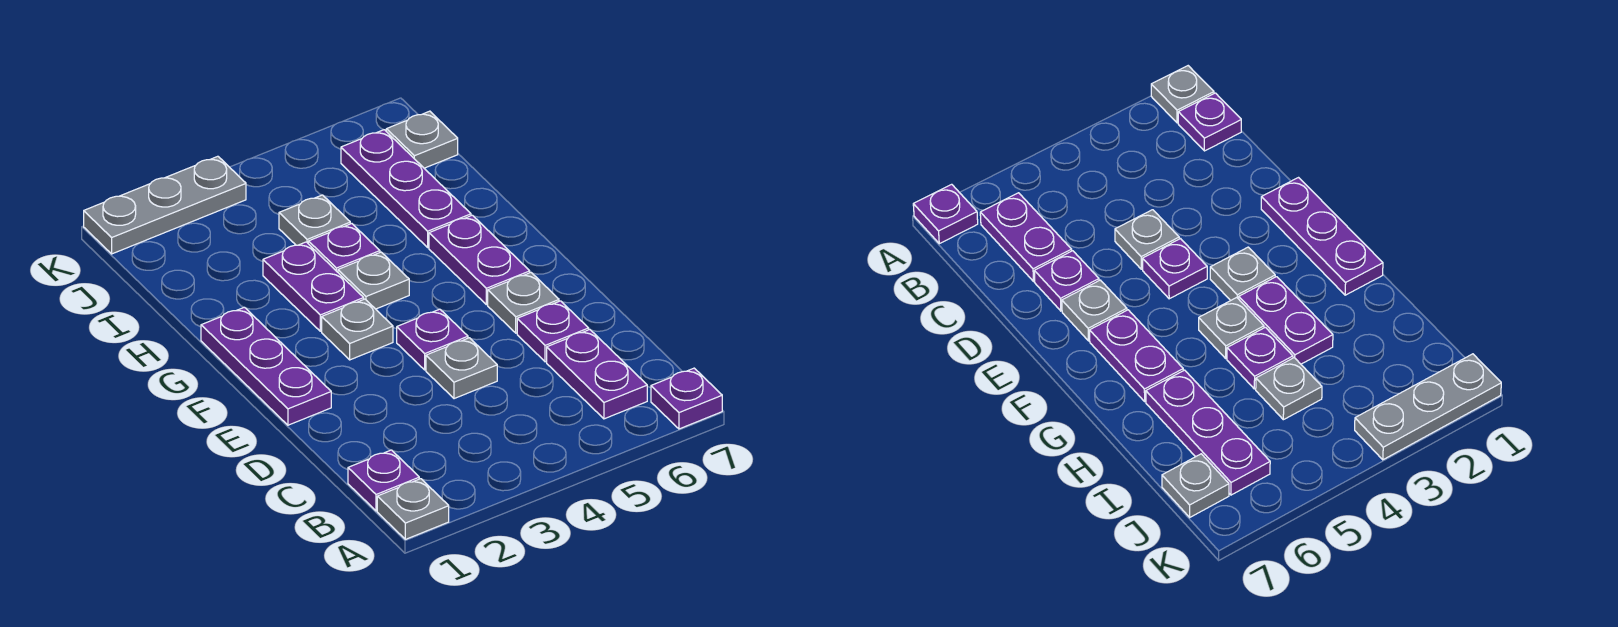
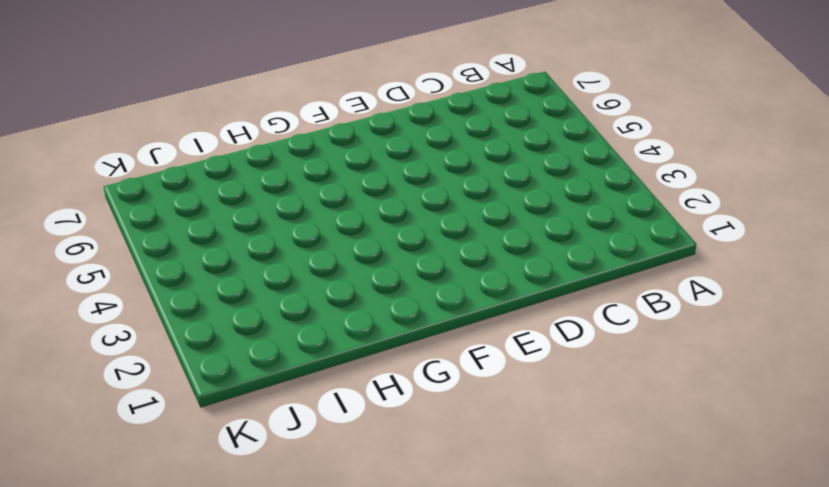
none -> grey plate A1 level 1
none -> purple plate A7 level 1
none -> purple plate B1 level 1

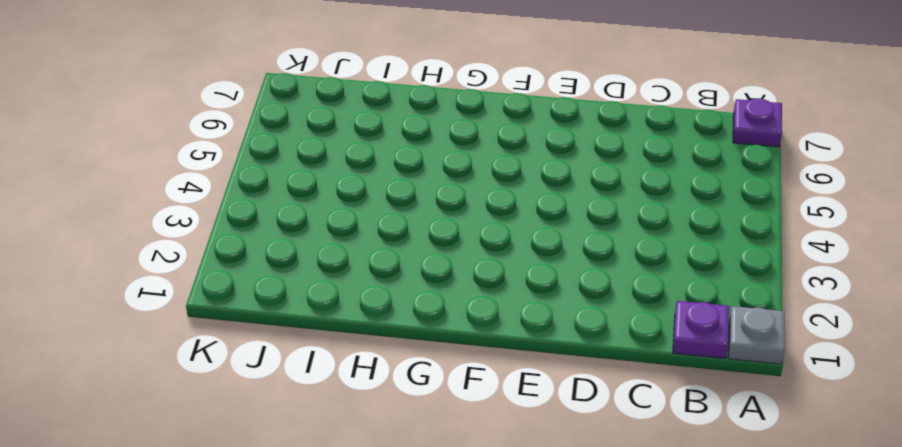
none -> purple plate B6:C6 level 1
none -> grey plate D4 level 1
none -> purple plate D6 level 1

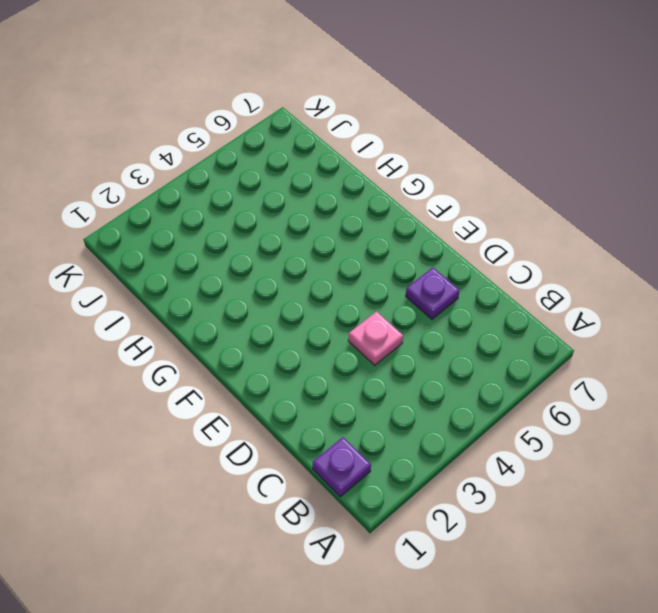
pink plate D4 level 1 -> grey plate D4 level 1
none -> grey plate A1 level 1
none -> purple plate A7 level 1
none -> purple plate B6:C6 level 1

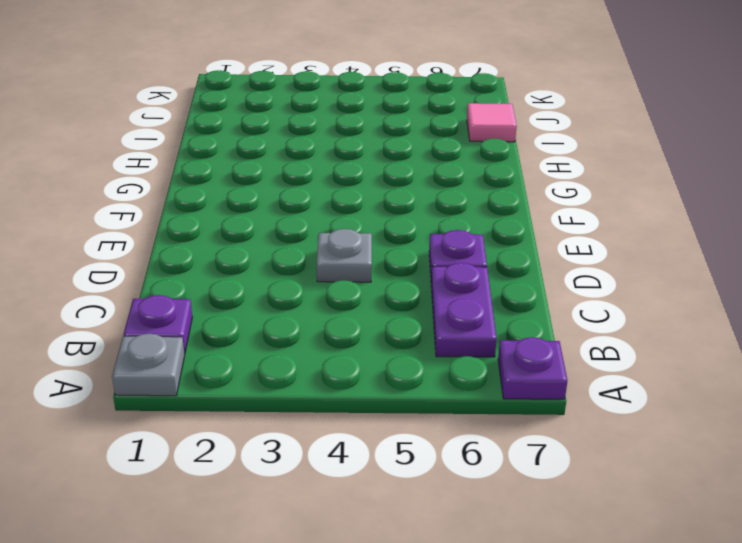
pink tile I7 level 1 -> none
none -> purple plate E1:G1 level 1
none -> purple plate E4 level 1
none -> grey plate E6 level 1

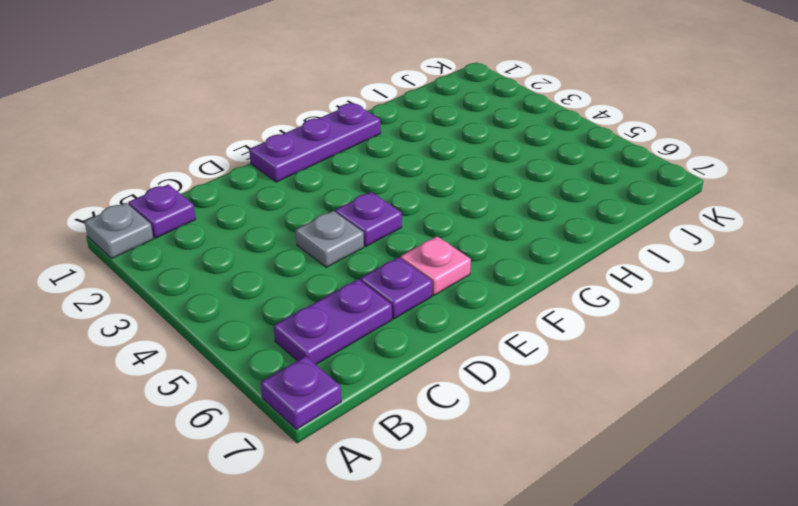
pink plate E6 level 1 -> grey plate E6 level 1
none -> grey plate F3 level 1
none -> purple plate F6:G6 level 1
none -> purple plate G3:H3 level 1

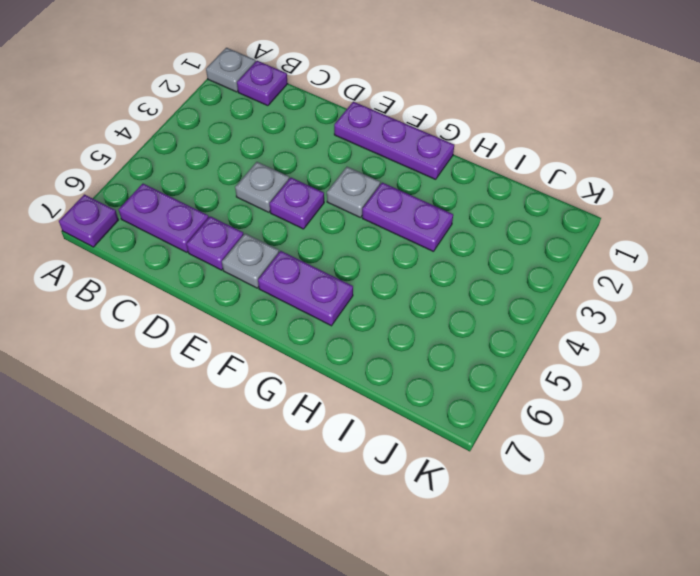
none -> grey plate G4 level 1
none -> purple plate H4 level 1
none -> purple plate H6:J6 level 1

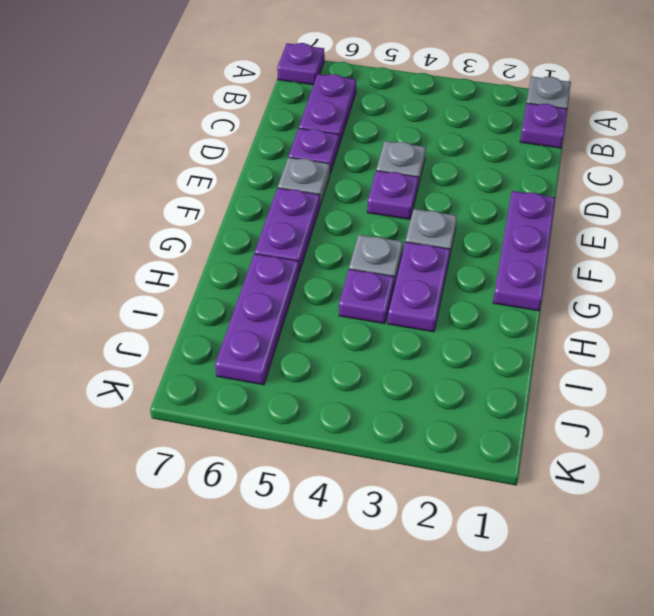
none -> grey plate I4 level 1
none -> grey plate J7 level 1
none -> grey plate K1:K3 level 1

